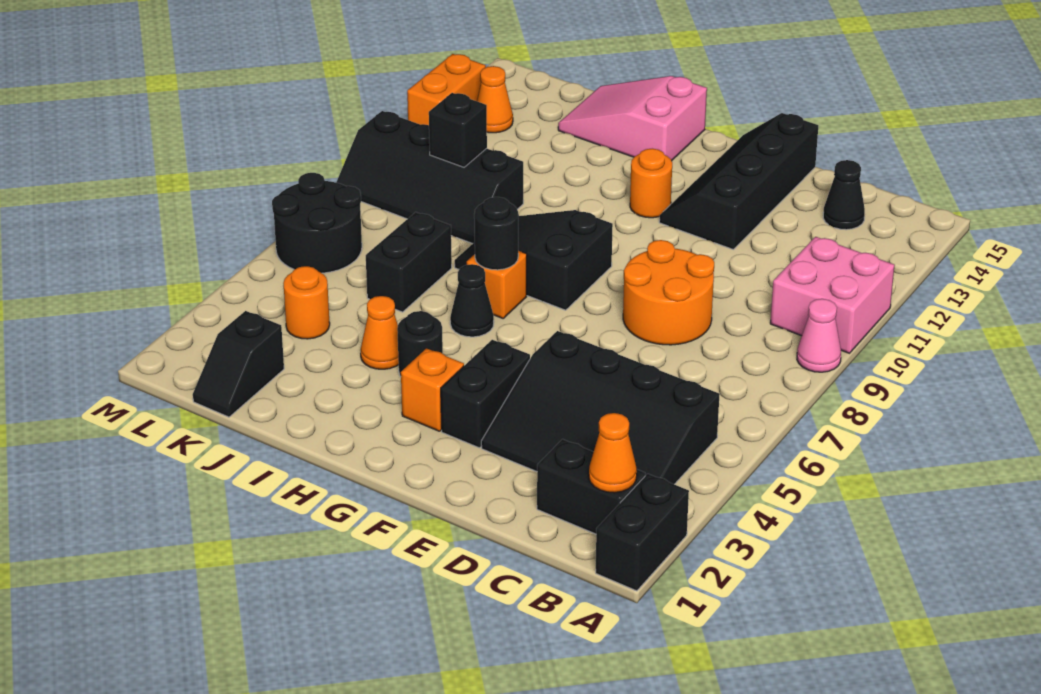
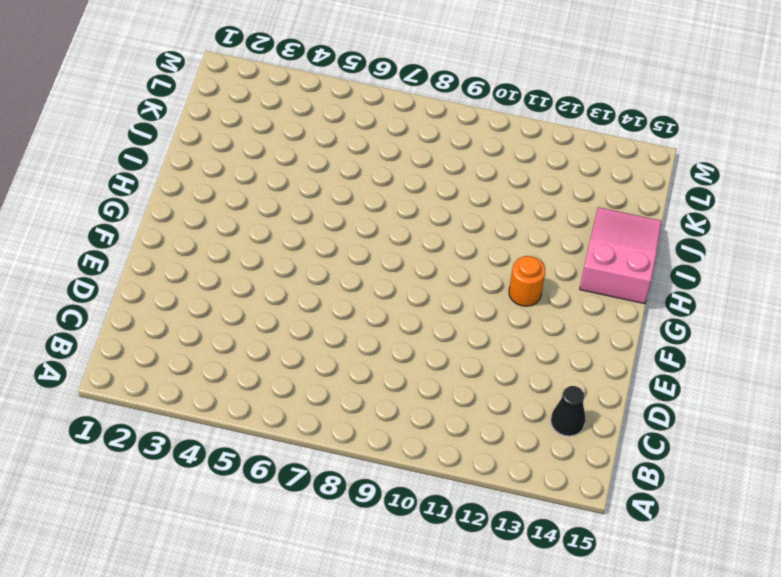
none -> black brick A1:A2 level 1
none -> pink cone A9 level 1
none -> pink brick A10:B11 level 1

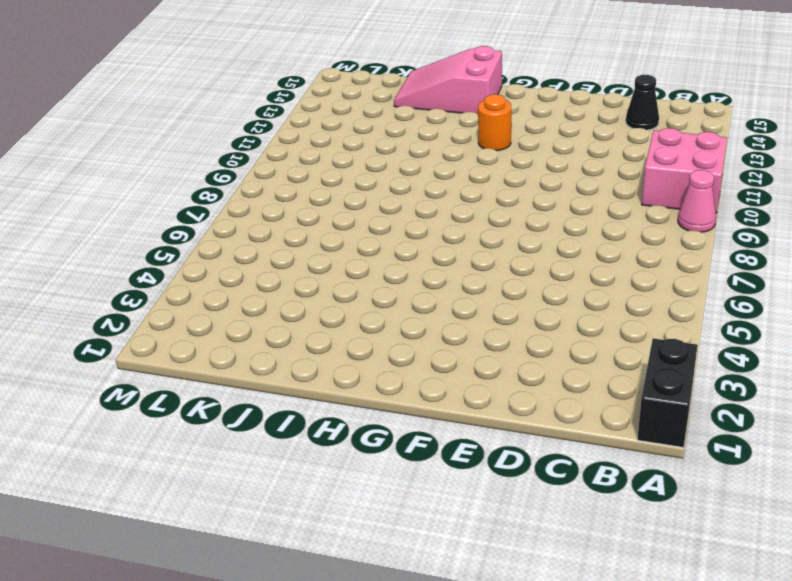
none -> black brick B2:C2 level 1
none -> black slope B3:E5 level 1 top 5
none -> orange round brick D8:E9 level 1

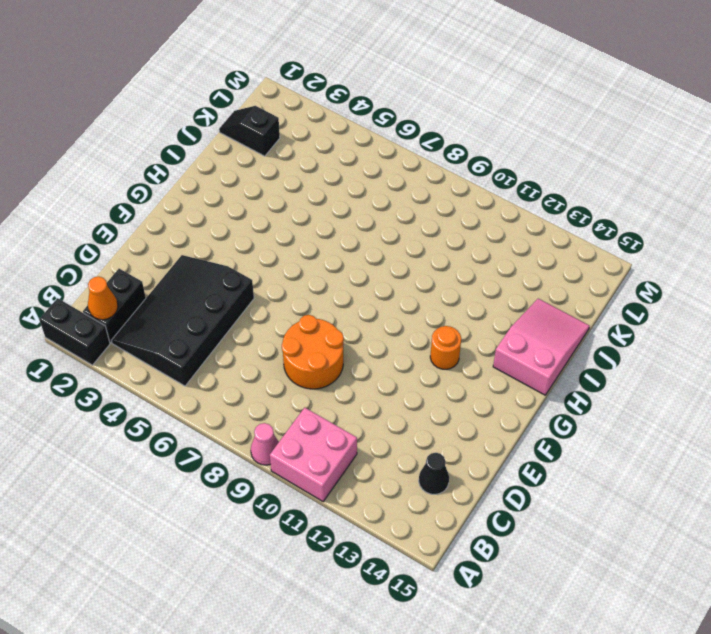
none -> black slope E12:F15 level 1 top E
none -> black brick F3:F4 level 1
none -> orange brick G3 level 1

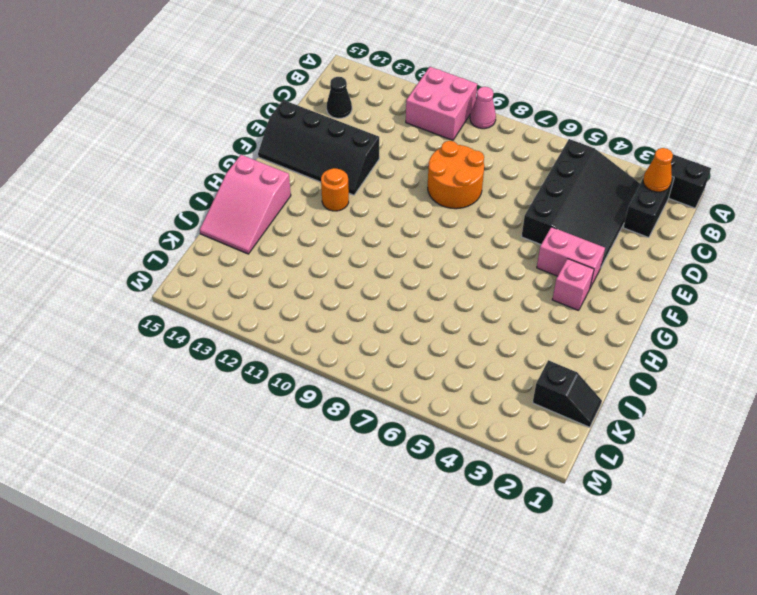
pink brick F3:F4 level 1 -> black brick F3:F4 level 1
pink brick G3 level 1 -> orange brick G3 level 1
none -> black slope G8:I9 level 1 top G
none -> black round brick H4 level 1
none -> black cone H6 level 1

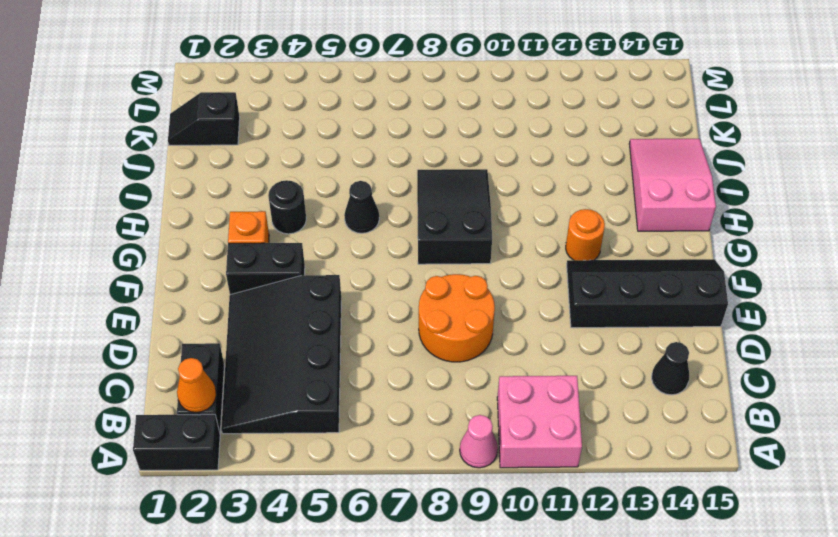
none -> orange brick H7 level 1
none -> orange cone I4 level 1
none -> black brick J6:J7 level 1

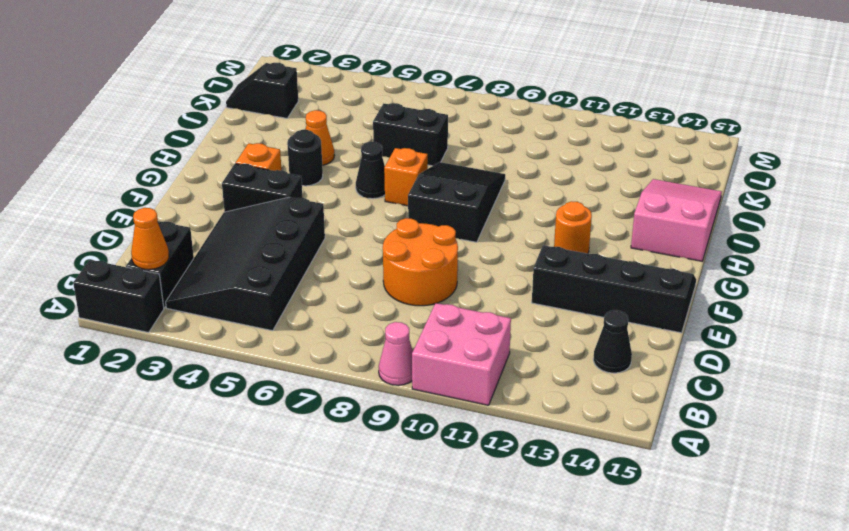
none -> black slope J9:M10 level 1 top 10
none -> orange round brick K4 level 1
none -> black round brick L6:M7 level 1

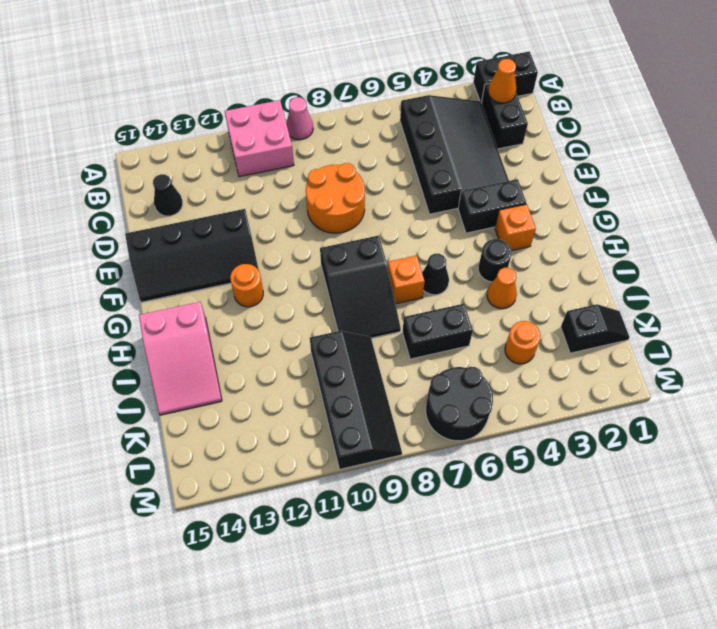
none -> orange cone L13 level 1
none -> orange brick M12:M13 level 1
none -> black round brick H7 level 2

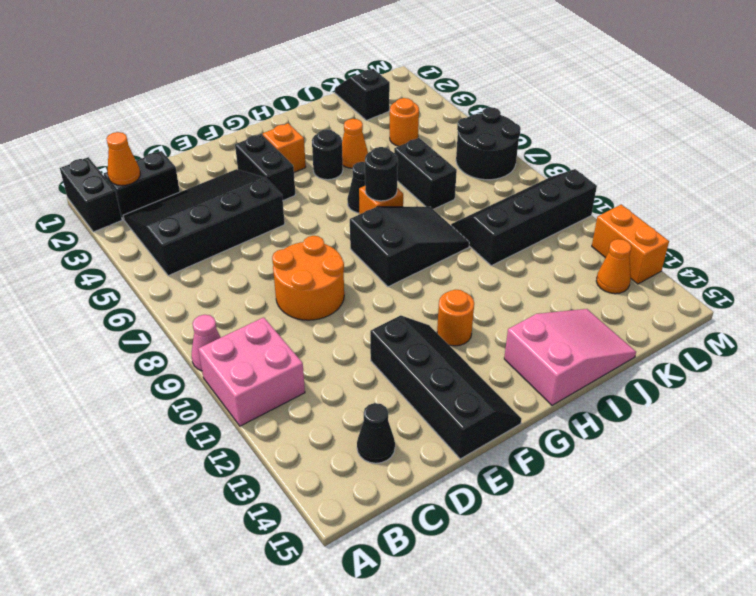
none -> black brick K10 level 2

